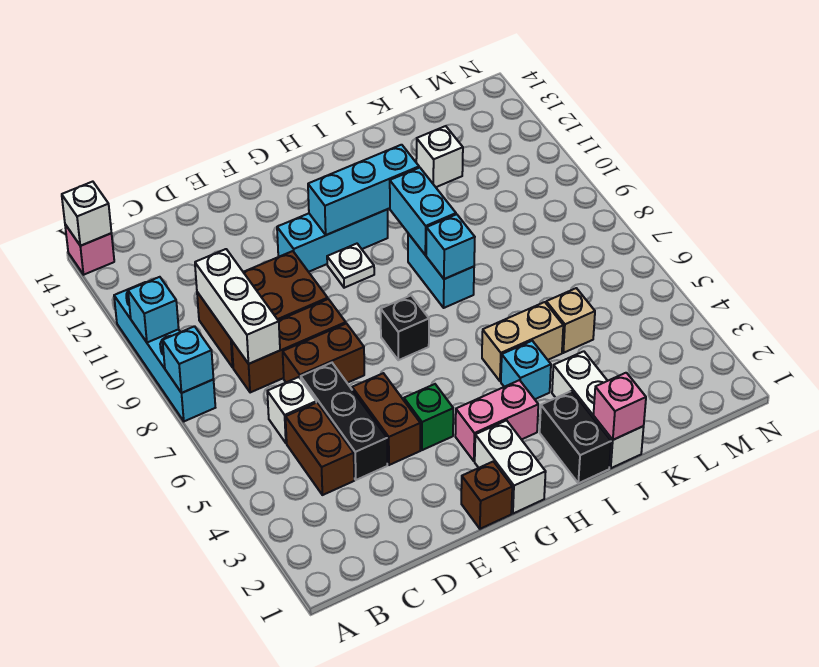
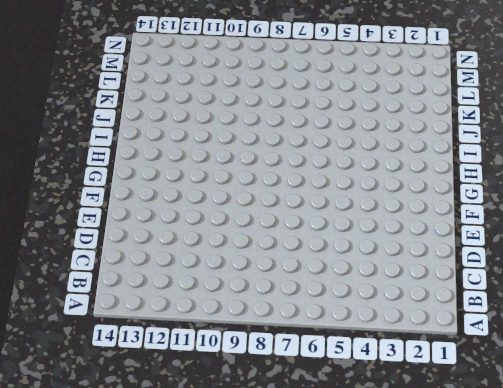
none -> cyan brick A8:A11 level 1
none -> pink brick A14 level 1
none -> brown brick C4:C5 level 1
none -> white brick C6 level 1

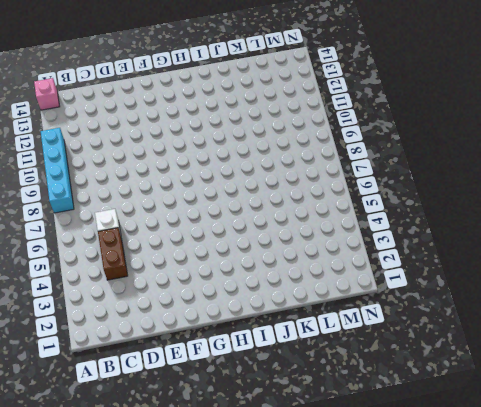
none -> brown brick C8:E8 level 1
none -> brown brick C9:E10 level 1
none -> black brick D4:D6 level 1
none -> brown brick D7:E7 level 1

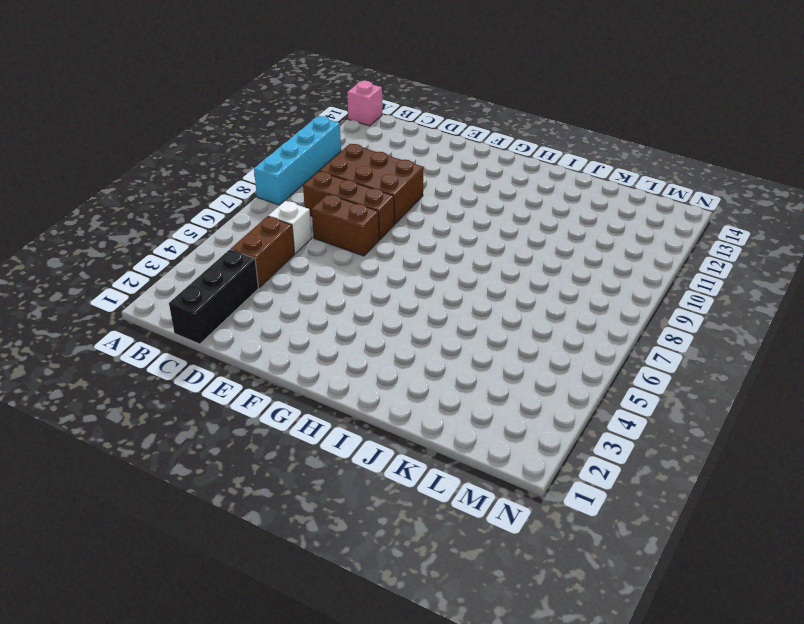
black brick C1:C3 level 1 -> black brick D4:D6 level 1
none -> brown brick E4:E5 level 1
none -> brown brick F1 level 1
none -> green brick F4 level 1
none -> cyan brick F11:H11 level 1

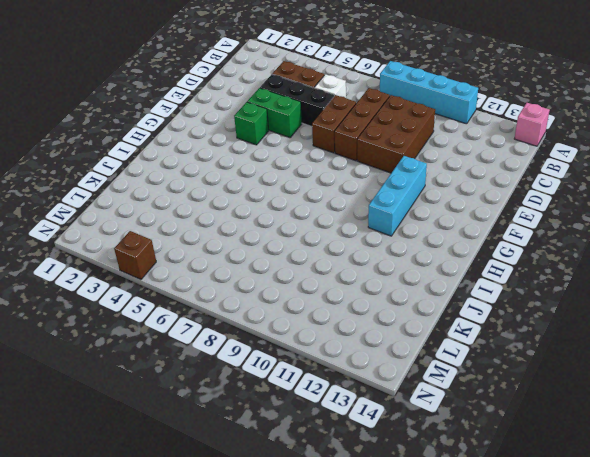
green brick E4:E5 level 1 -> brown brick E4:E5 level 1
brown brick N4 level 1 -> brown brick F1 level 1
none -> white brick G1:G2 level 1
none -> pink brick G3:H3 level 1
none -> black brick G7 level 1
none -> white plate G10 level 1

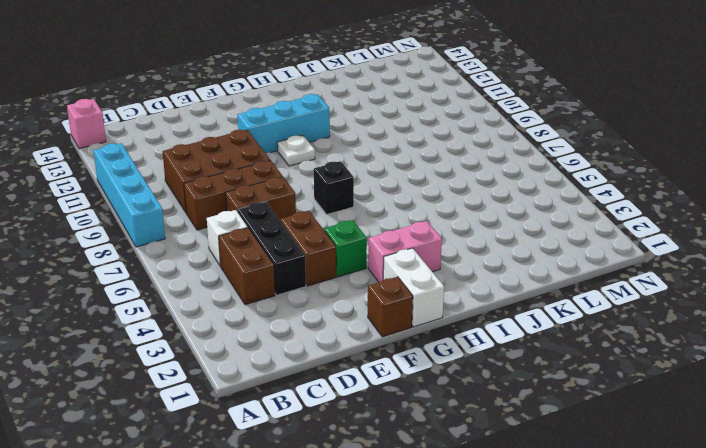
none -> black brick I1:I2 level 1
none -> cyan brick I4 level 1
none -> tan brick I5:J5 level 1
none -> cyan brick I8:I9 level 1

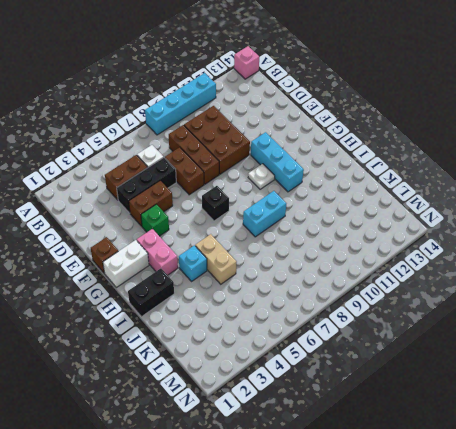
none -> white brick J1:J3 level 1
none -> tan brick K5 level 1
none -> white brick K12 level 1
none -> cyan brick A8 level 2

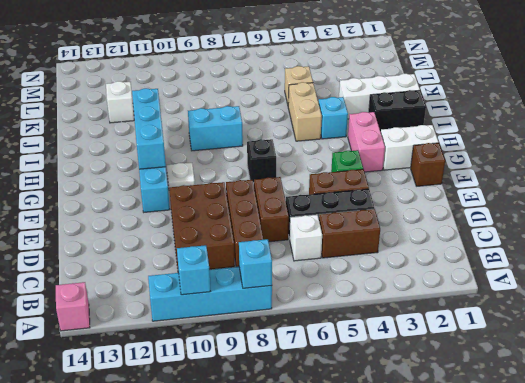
none -> white brick A14 level 2
none -> white brick C8:C10 level 2
none -> cyan brick I8 level 2
none -> cyan brick I9:I10 level 2

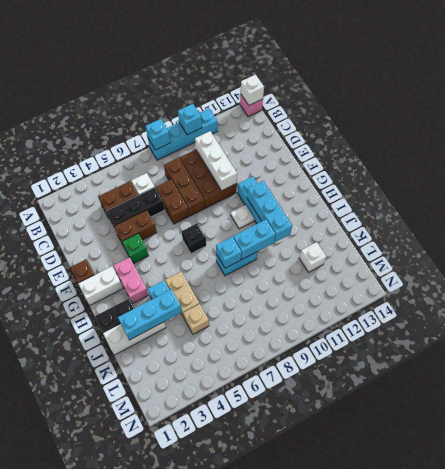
white brick C10:E10 level 2 -> white brick C8:C10 level 2
cyan brick J2:J4 level 2 -> none
none -> pink brick J1 level 2

